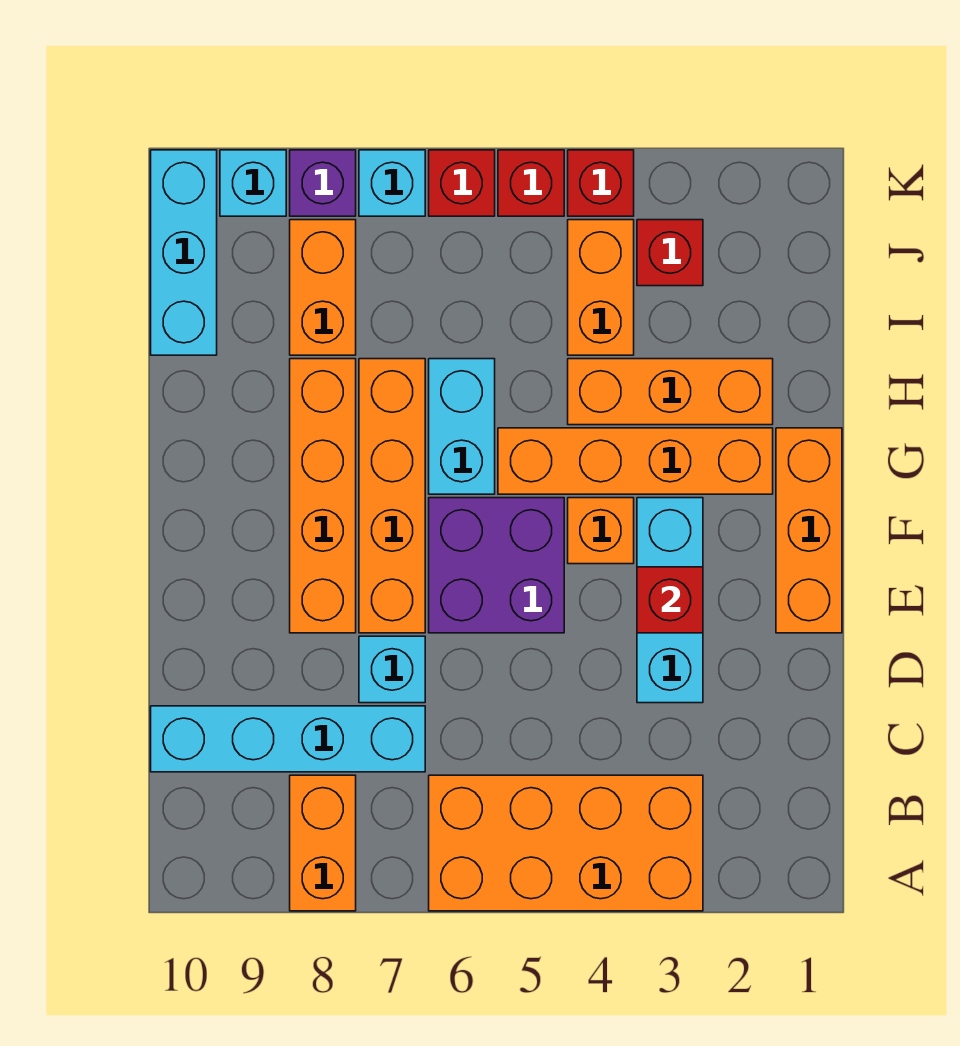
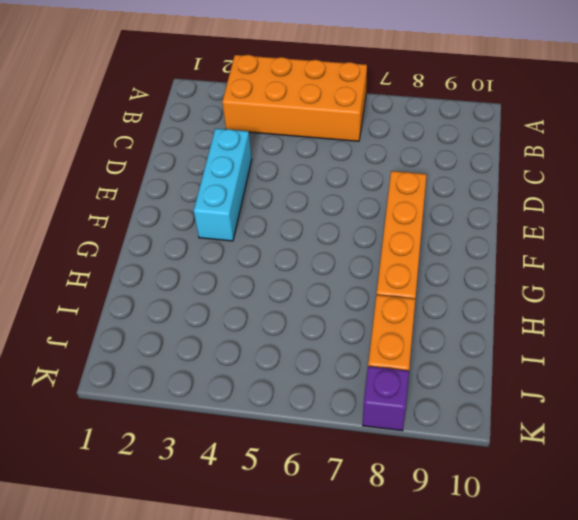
none -> orange brick A8:B8 level 1
none -> cyan brick C7:C10 level 1
none -> cyan brick D7 level 1

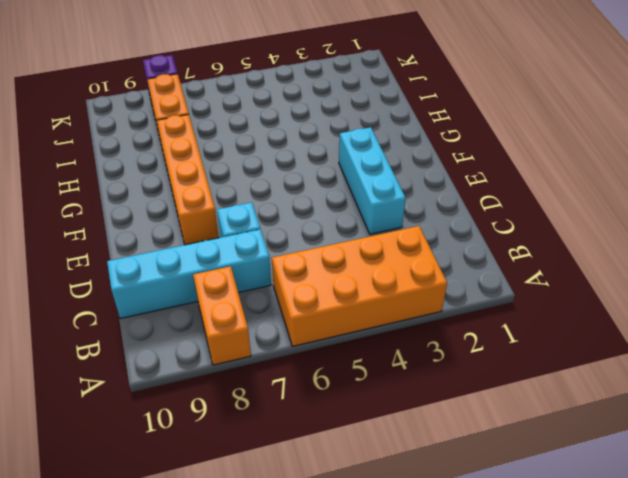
none -> orange brick E1:G1 level 1
none -> purple brick E5:F6 level 1
none -> orange brick E7:H7 level 1

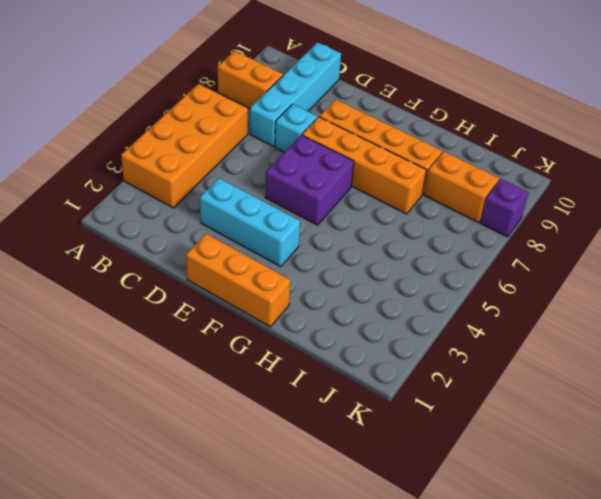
none -> orange brick F4 level 1
none -> orange brick G2:G5 level 1
none -> cyan brick G6:H6 level 1

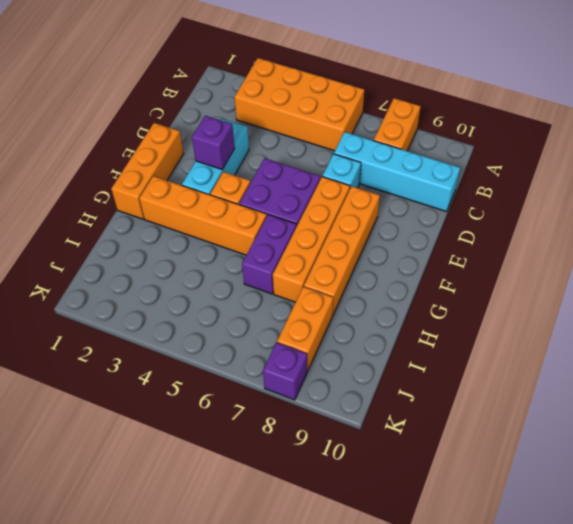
purple brick E3 level 2 -> red brick E3 level 2
purple brick G6:H6 level 1 -> cyan brick G6:H6 level 1
none -> orange brick H2:H4 level 1
none -> orange brick I4:J4 level 1
none -> cyan brick I10:K10 level 1

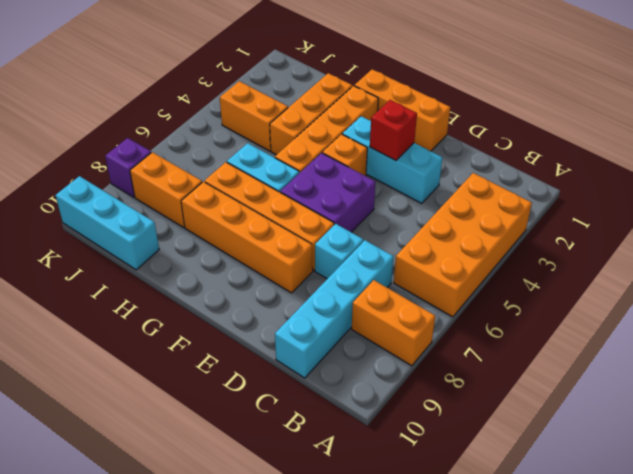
none -> red brick J3 level 1
none -> red brick K4 level 1
none -> red brick K5 level 1

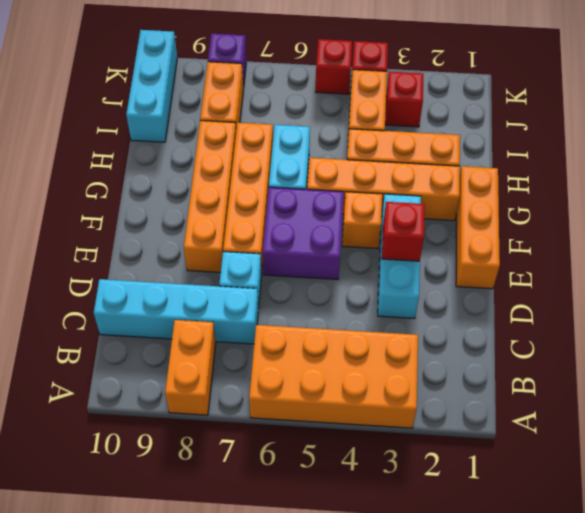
none -> red brick K6 level 1
none -> cyan brick K7 level 1
none -> cyan brick K9 level 1

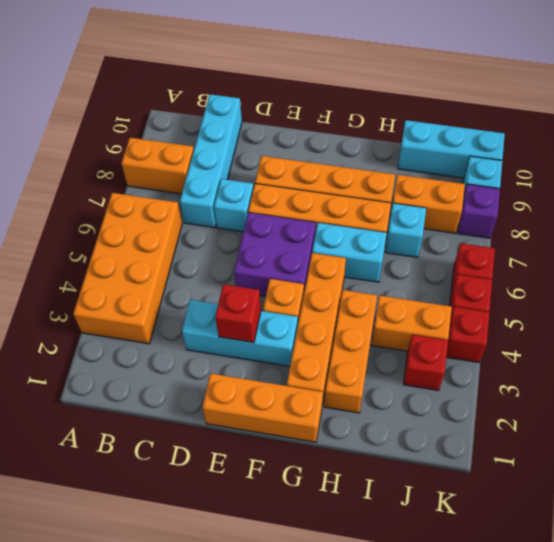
cyan brick I7 level 1 -> cyan brick K7 level 1

